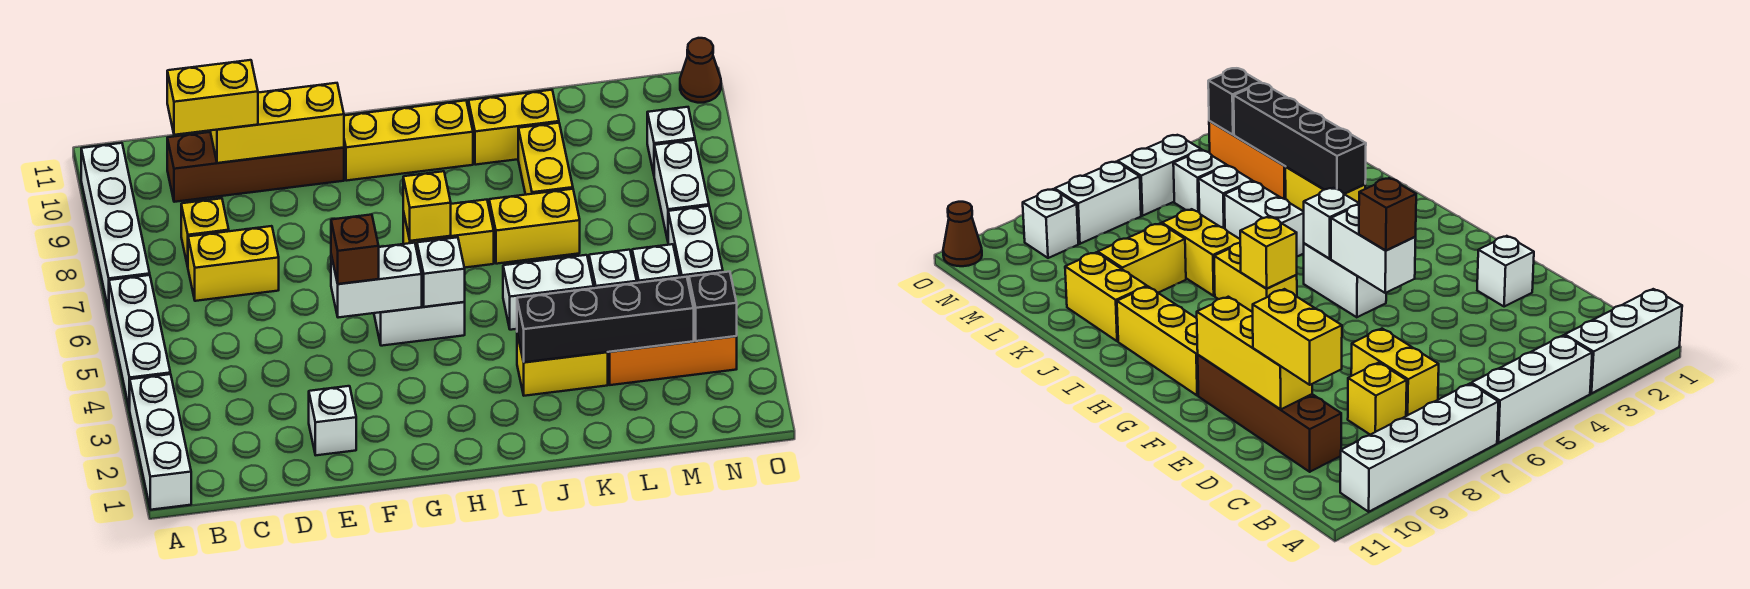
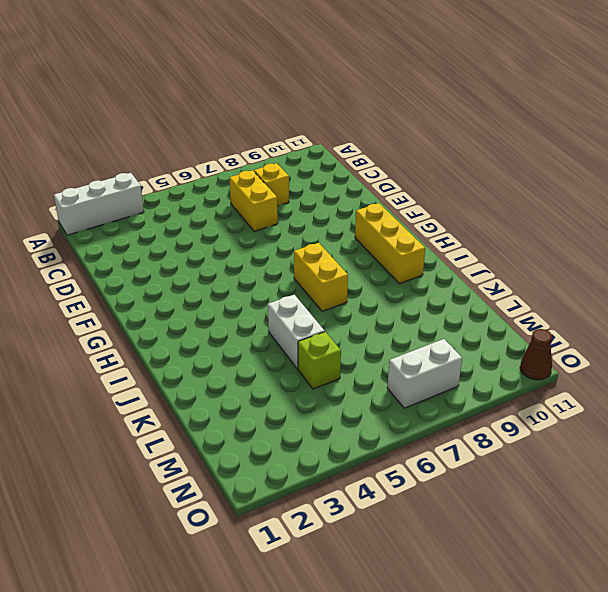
lime brick L5 level 1 -> white brick L5 level 1
none -> white brick A4:A6 level 1
none -> white brick A7:A10 level 1
none -> brown brick C10:F10 level 1
none -> white brick E2 level 1

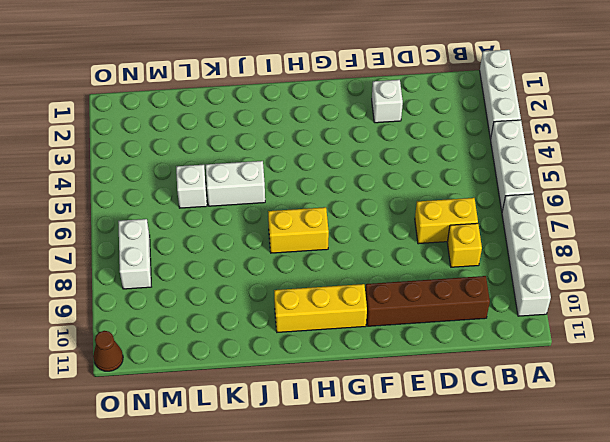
none -> white brick G5:H5 level 1
none -> yellow brick J3:K3 level 1
none -> yellow brick J7:K7 level 1
none -> yellow brick J10:K10 level 1

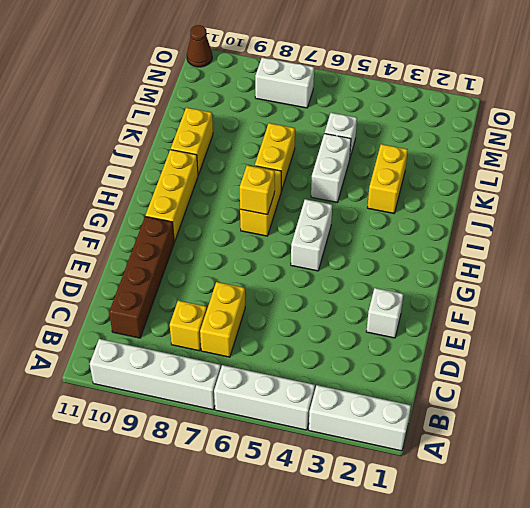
none -> yellow brick K8:K9 level 1
none -> orange brick L3:N3 level 1
none -> white brick M5 level 1
none -> white brick N5:N6 level 1

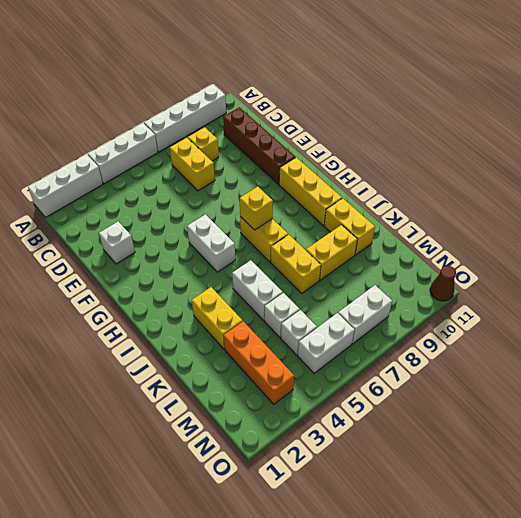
none -> white brick N9 level 1
none -> yellow brick D10:F10 level 2
none -> white brick F5:G5 level 2
none -> white brick H5 level 2

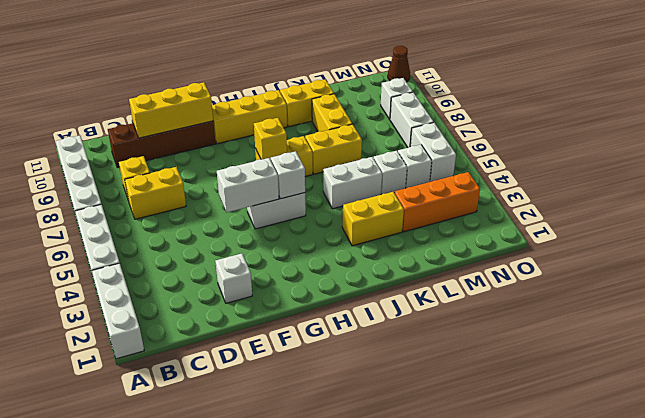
none -> black brick J3:M3 level 2
none -> black brick N3 level 2
none -> yellow brick C10:D10 level 3
none -> brown brick F5 level 3

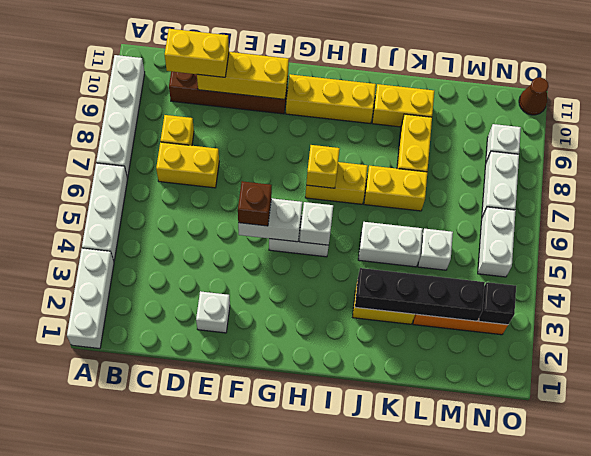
none -> white brick M5 level 1

